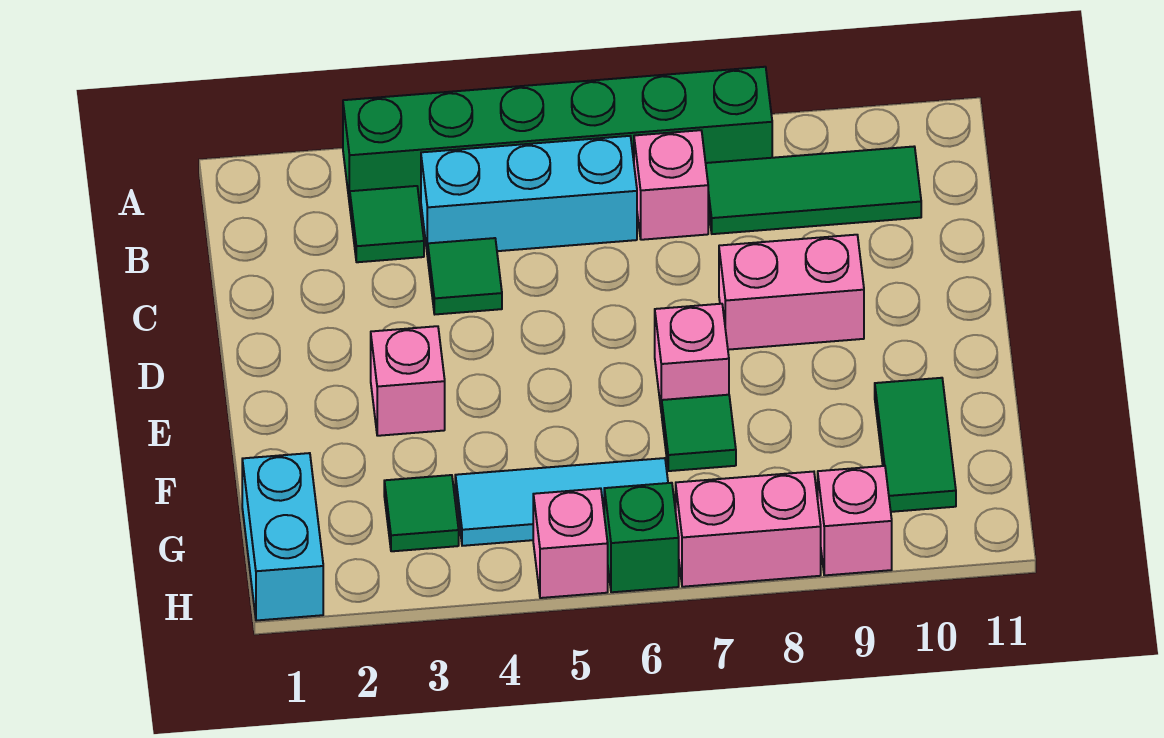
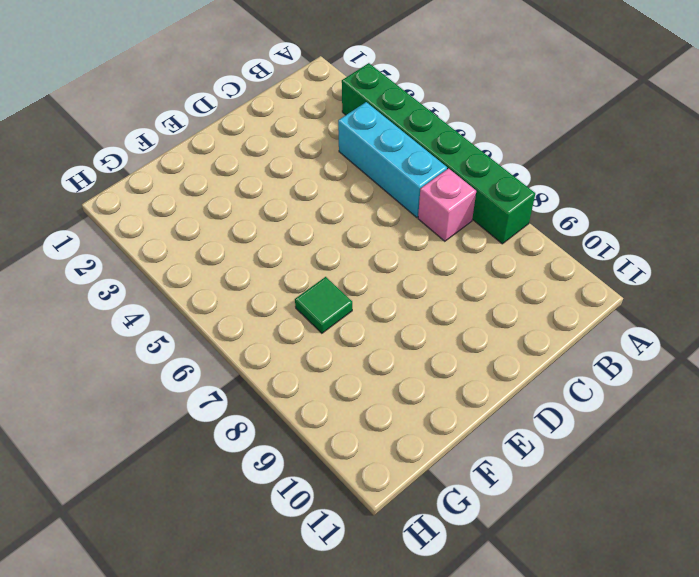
none -> green tile B3 level 1
none -> green tile B8:B10 level 1
none -> green tile C4 level 1

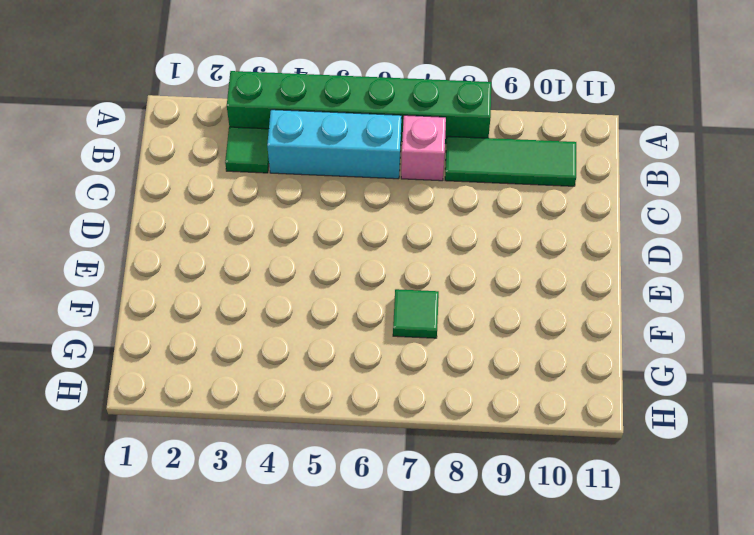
none -> green tile C4 level 1
none -> pink brick D8:D9 level 1
none -> pink brick E3 level 1

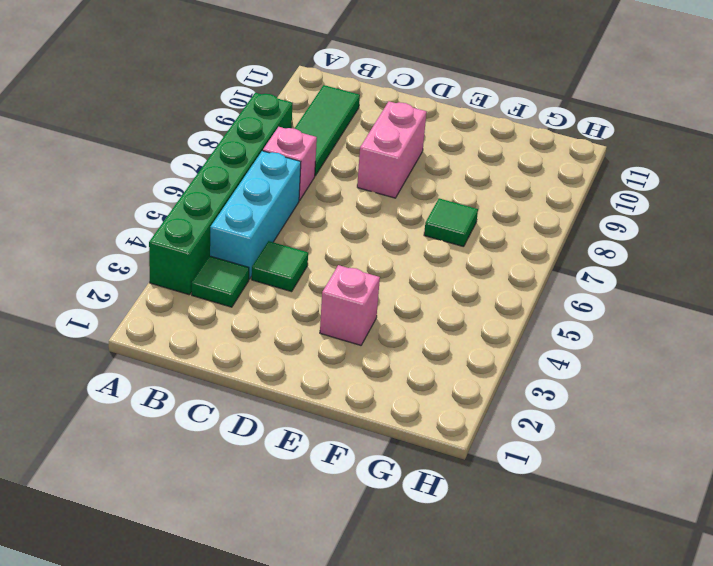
none -> pink brick E7 level 1
none -> green tile F10:G10 level 1
none -> cyan brick G1:H1 level 1

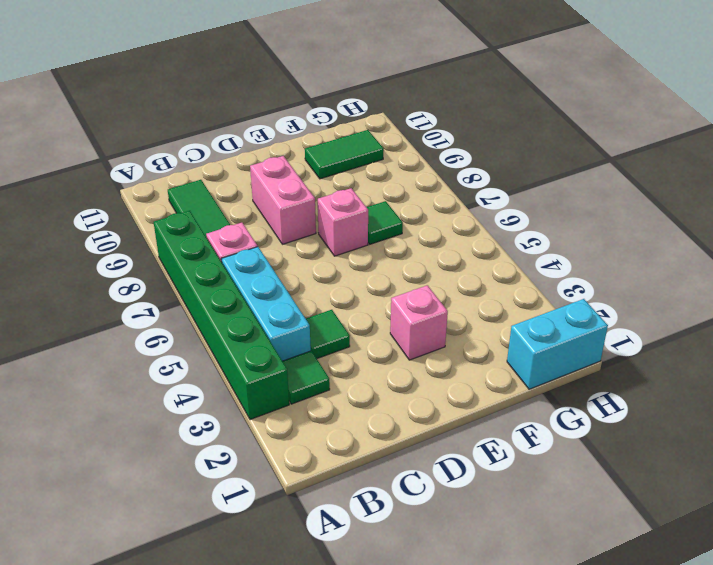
none -> green tile G3 level 1
none -> cyan tile G4:G6 level 1
none -> pink brick H5 level 1

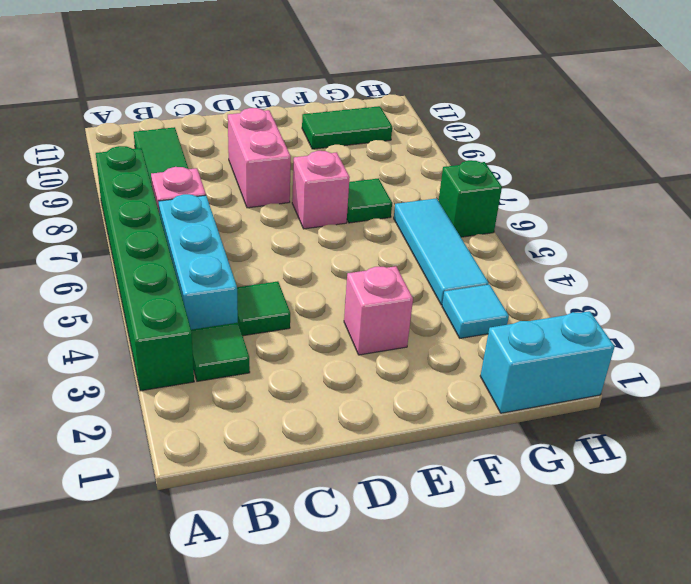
cyan tile G3 level 1 -> green tile G3 level 1
none -> pink brick H5 level 1
none -> pink brick H7:H8 level 1
none -> pink brick H9 level 1

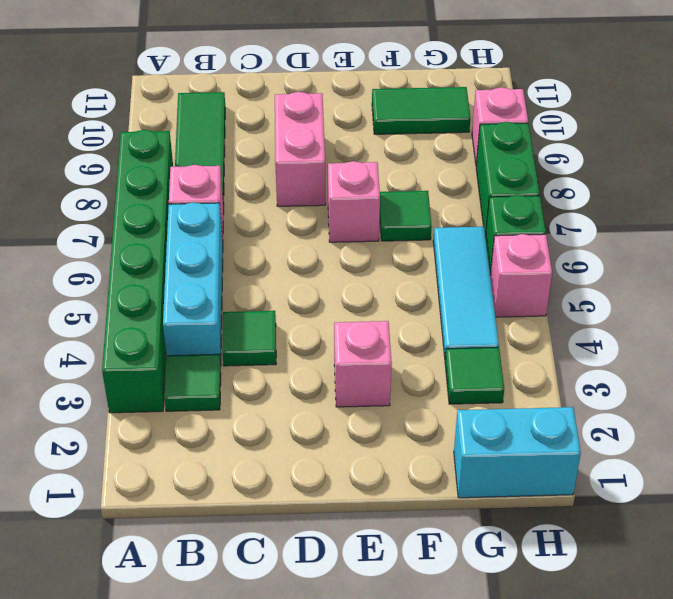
green brick H7:H8 level 1 -> pink brick H7:H8 level 1

